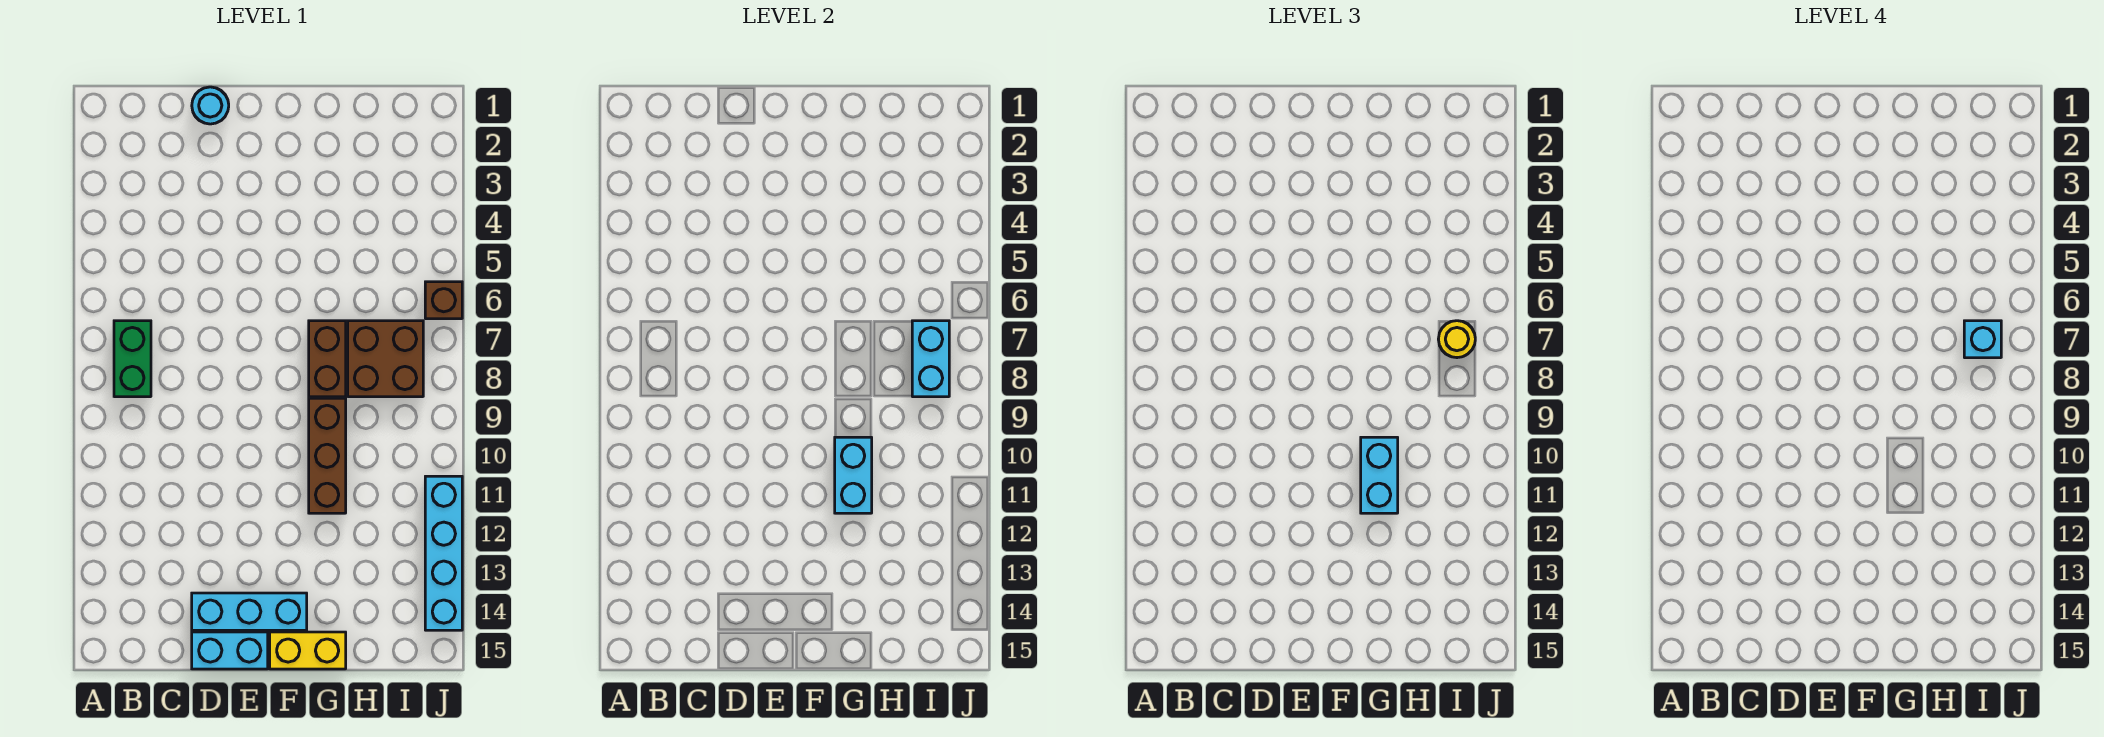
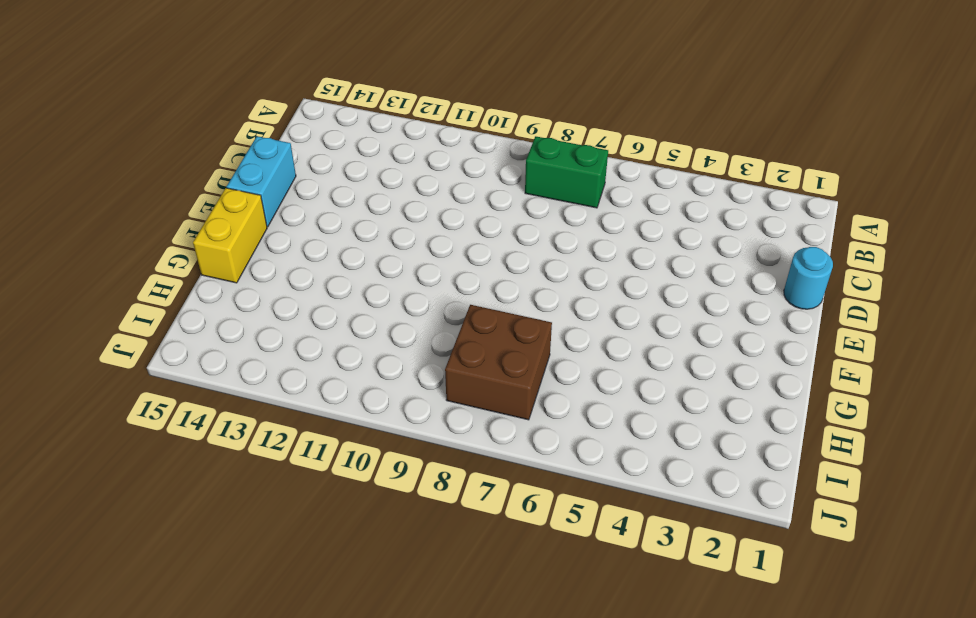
none -> cyan brick D14:F14 level 1
none -> brown brick G7:G8 level 1
none -> brown brick G9:G11 level 1

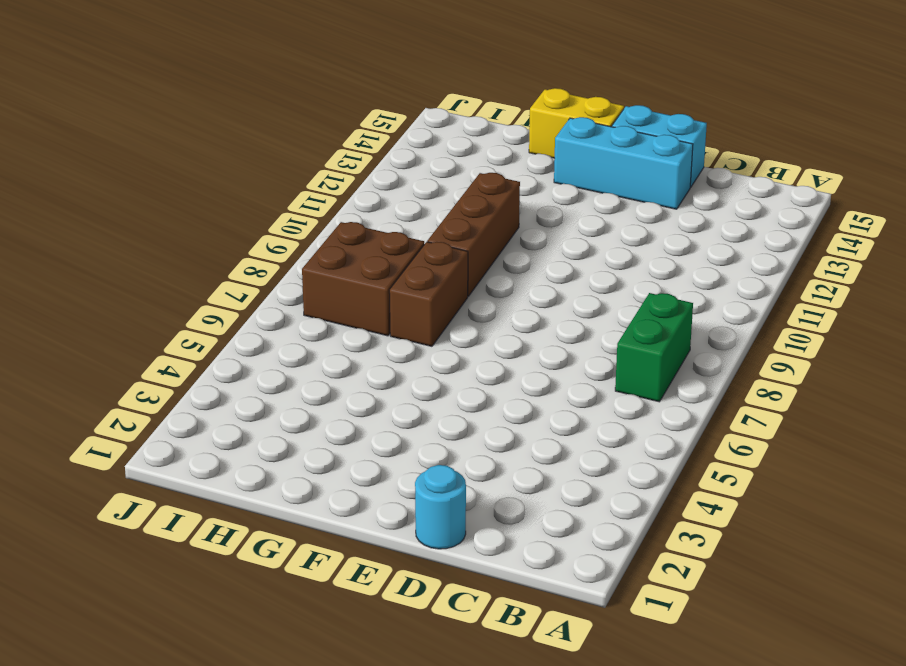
none -> brown brick J6 level 1
none -> cyan brick J11:J14 level 1
none -> cyan brick G10:G11 level 2

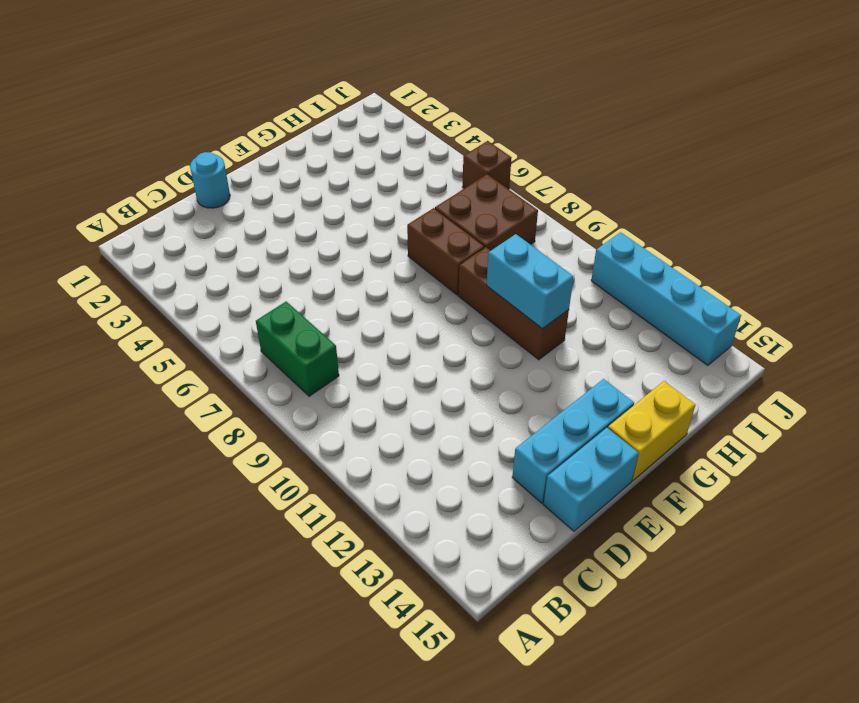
none -> cyan brick I7:I8 level 2
none -> cyan brick G10:G11 level 3
none -> yellow round brick I7 level 3

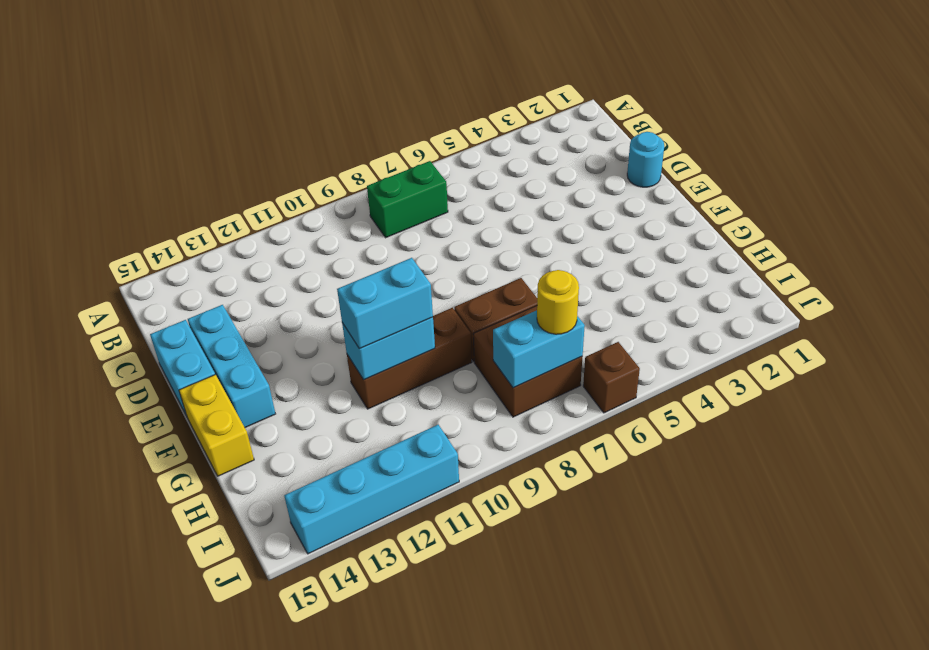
none -> cyan brick I7 level 4

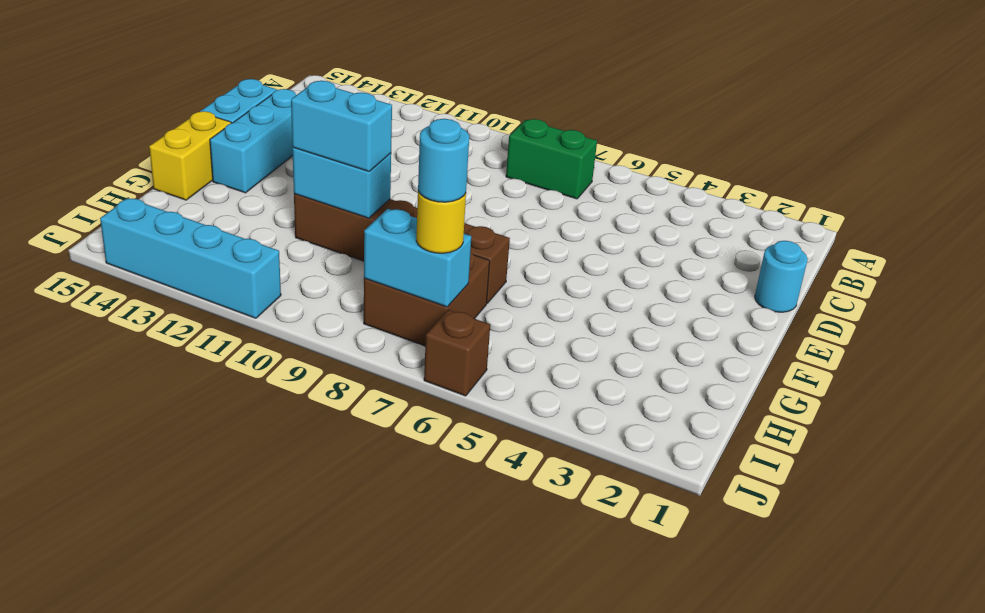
cyan round brick I7 level 4 -> cyan brick I7 level 4

